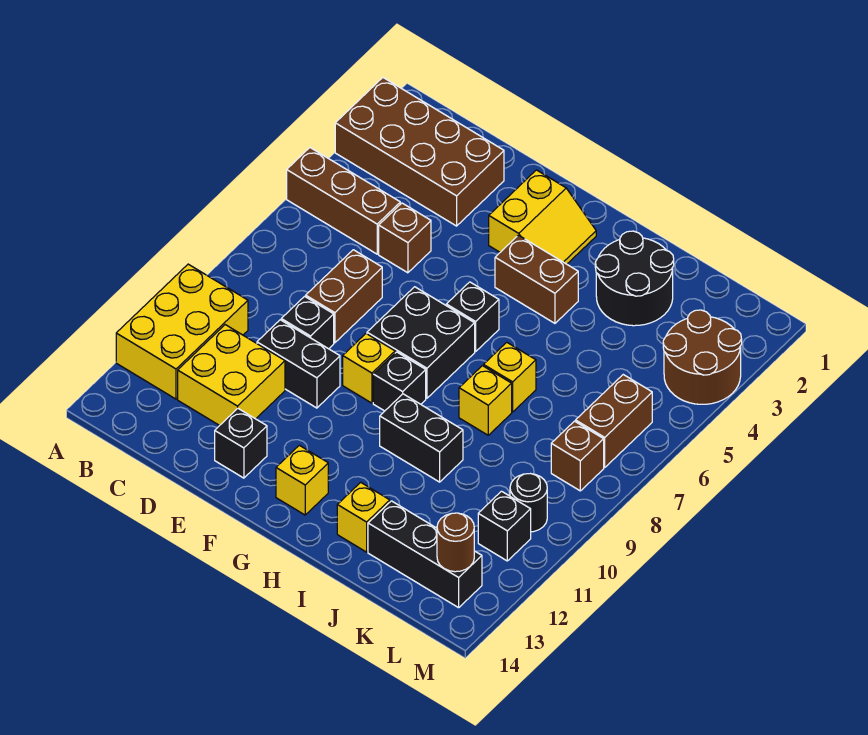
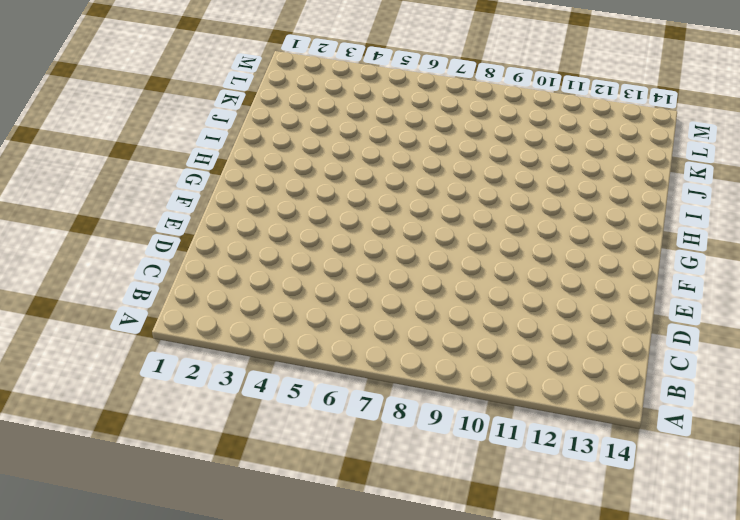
none -> brown brick A2:D3 level 1
none -> brown brick A5:C5 level 1
none -> yellow brick A10:B12 level 1

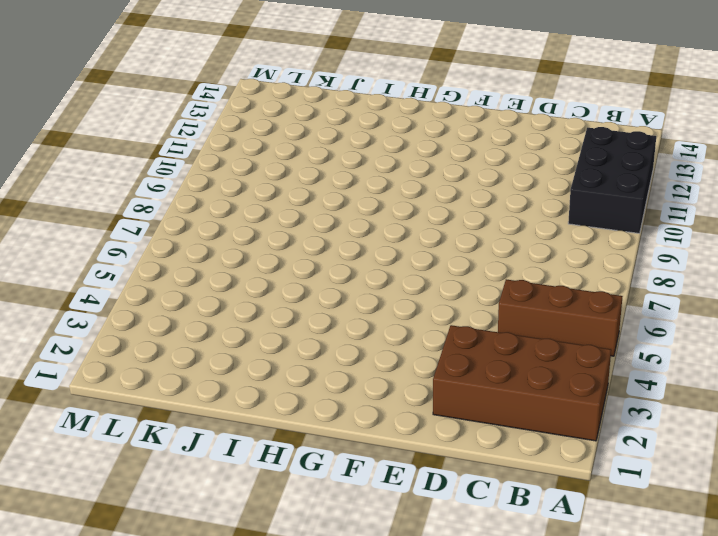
black brick A10:B12 level 1 -> yellow brick A10:B12 level 1
none -> yellow brick C11:D12 level 1
none -> brown brick D5 level 1
none -> brown brick D7:D8 level 1

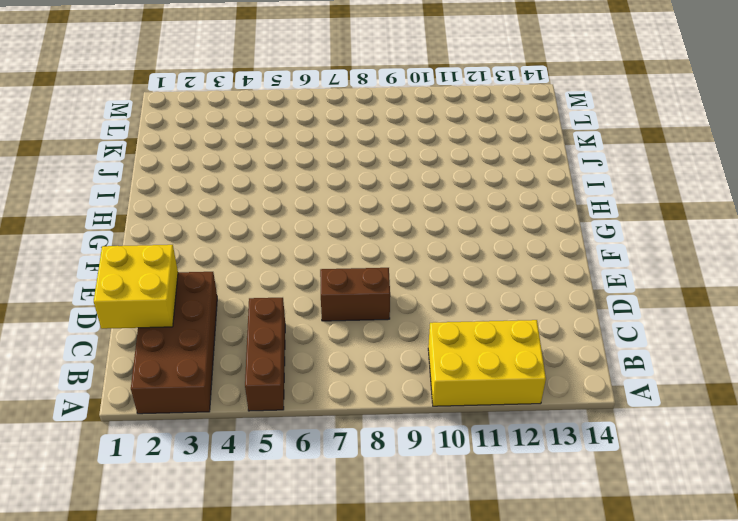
yellow brick C1:D2 level 2 -> yellow brick C11:D12 level 1
none -> brown brick D5 level 1
none -> black brick D9 level 1
none -> black brick D10:E10 level 1

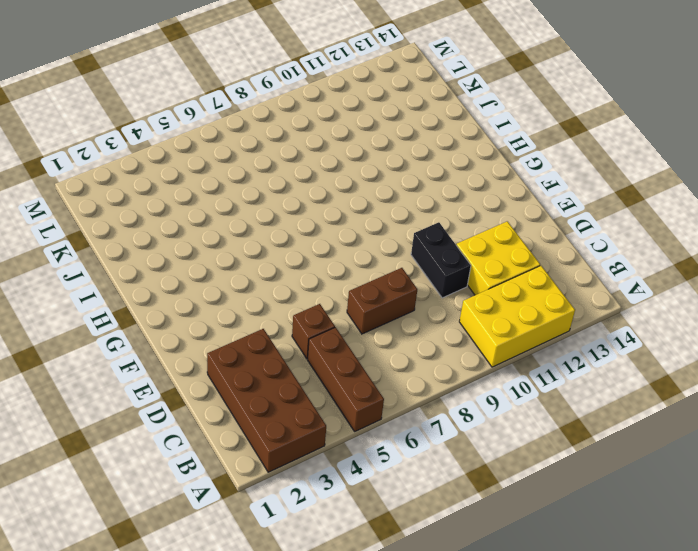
none -> black brick D9 level 1
none -> black brick E13 level 1
none -> yellow slope F2:G3 level 1 top F

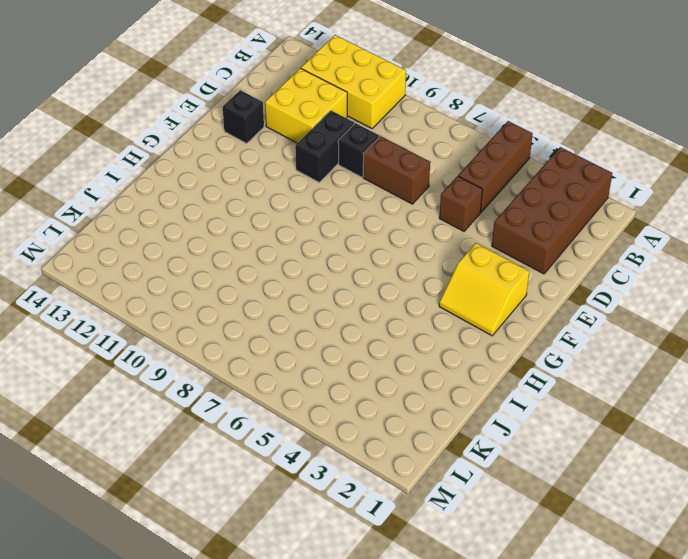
none -> black brick F7:G8 level 1
none -> yellow brick F9 level 1
none -> brown brick G4:H4 level 1

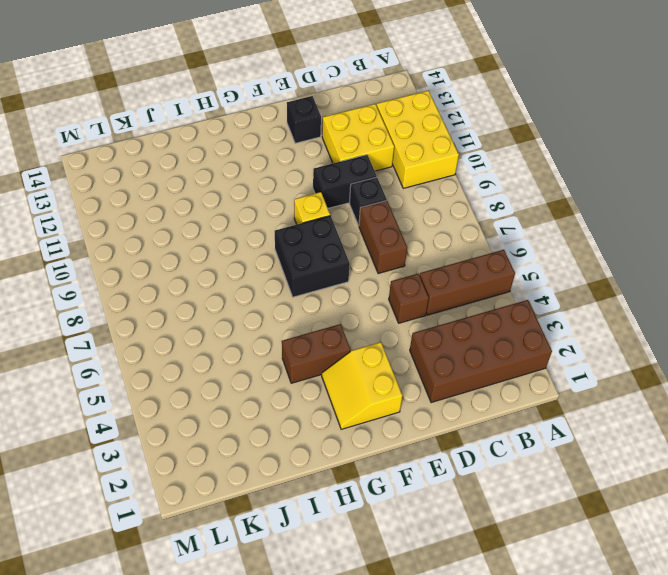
none -> black brick G6 level 1
none -> black brick G9 level 1
none -> yellow brick G13 level 1

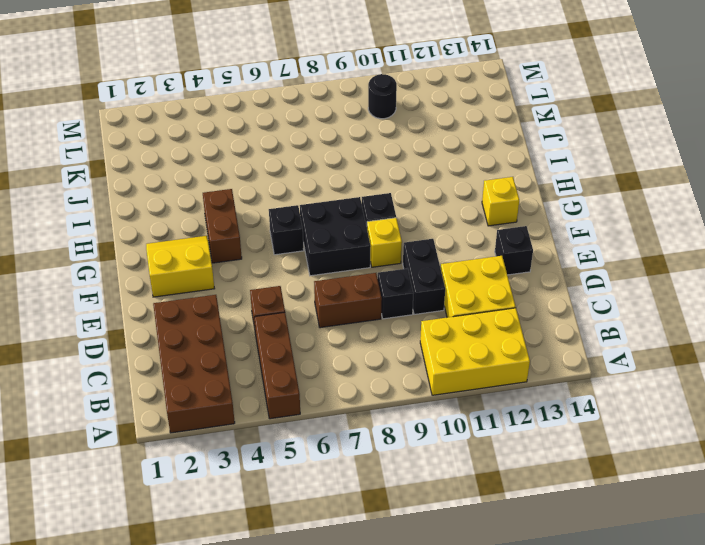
none -> black brick H10:I10 level 1
none -> black round brick I2:J3 level 1
none -> yellow brick I7 level 1

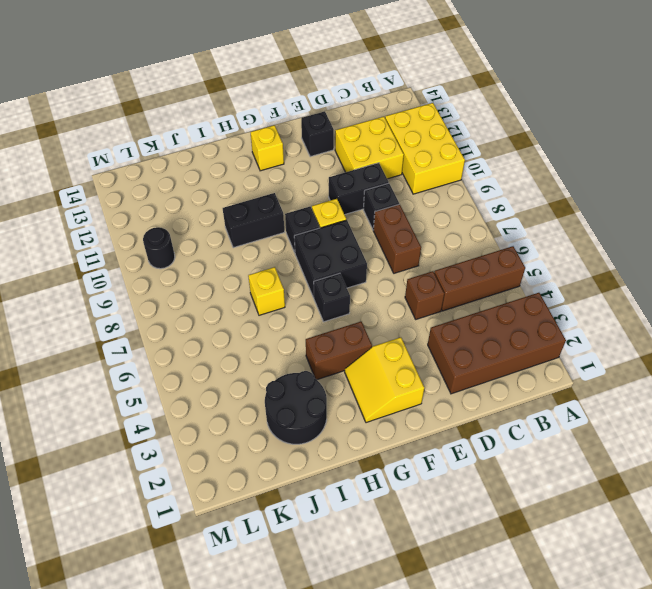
none -> yellow brick I8 level 1
none -> yellow brick I13 level 1
none -> black brick J13:L13 level 1

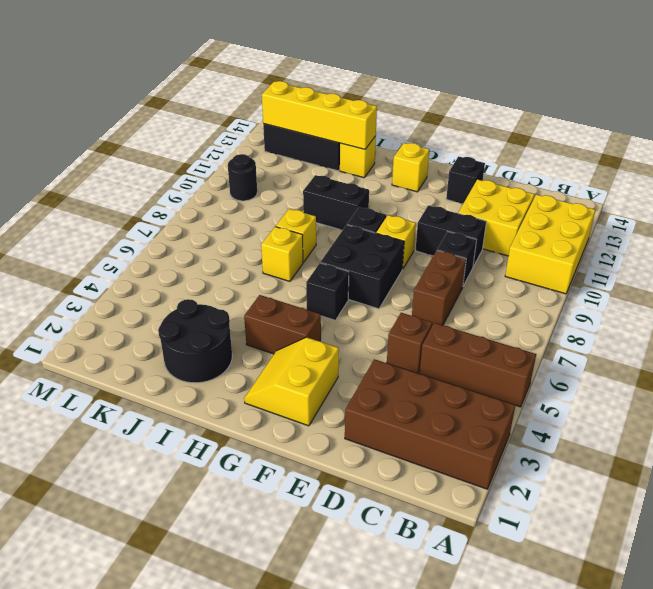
yellow brick I13:L13 level 2 -> brown round brick L13 level 2
none -> brown round brick L3:M4 level 1
none -> brown brick L6:L7 level 1
none -> brown brick L8 level 1

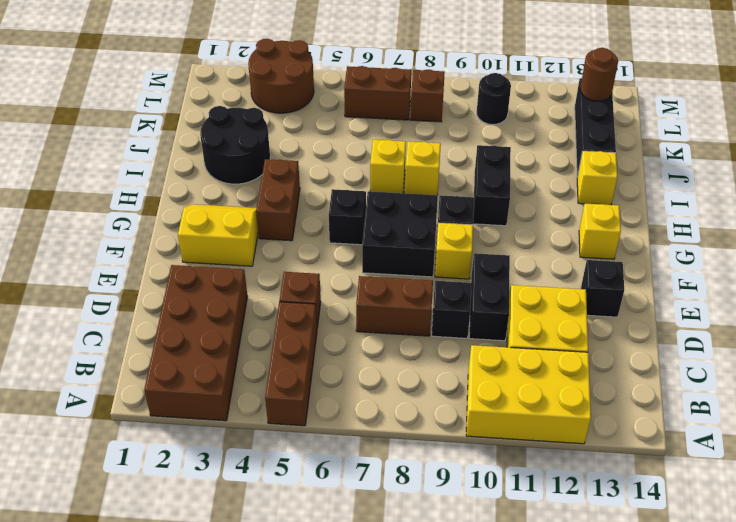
none -> black brick L11 level 1

